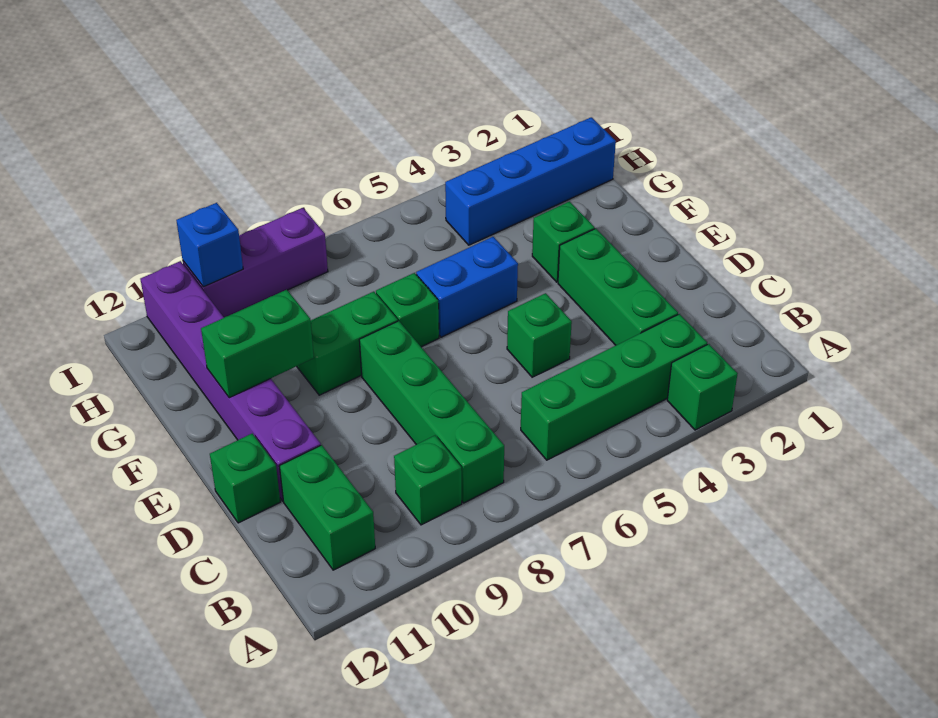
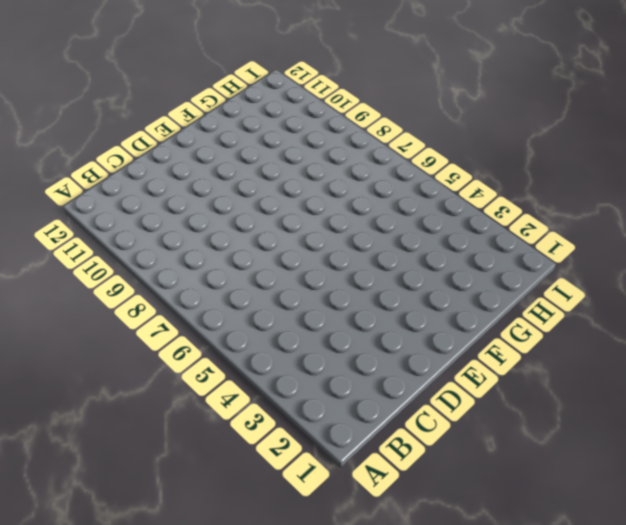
none -> green brick A3 level 1
none -> green brick B3:B6 level 1
none -> green brick B8:E8 level 1

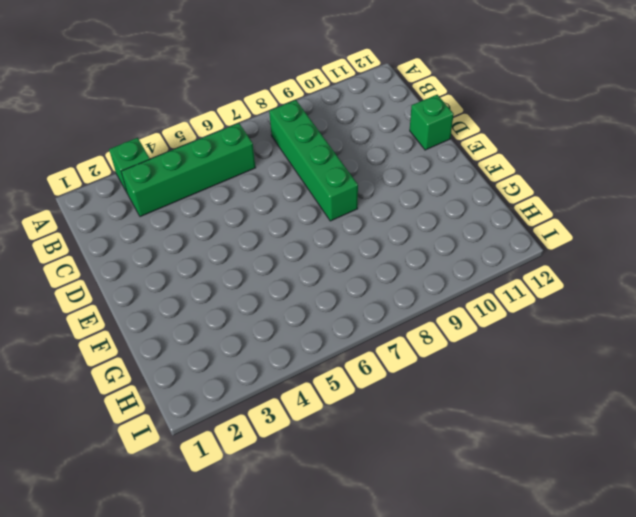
none -> green brick B9 level 1
none -> green brick B11:C11 level 1
none -> green brick C3:E3 level 1

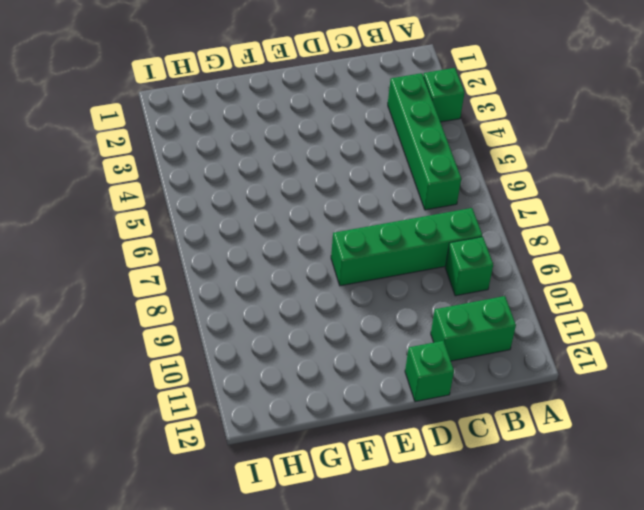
none -> green brick C3:E3 level 1
none -> green brick D5 level 1
none -> purple brick D11:I11 level 1

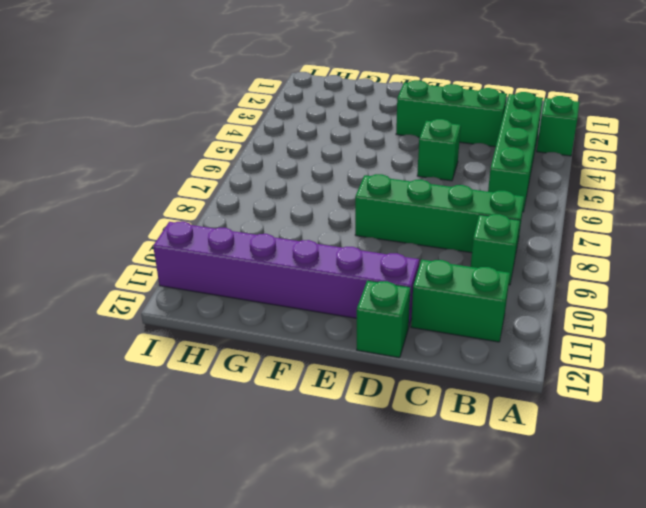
none -> green brick F3 level 1
none -> blue brick F5:F6 level 1
none -> green brick F7 level 1

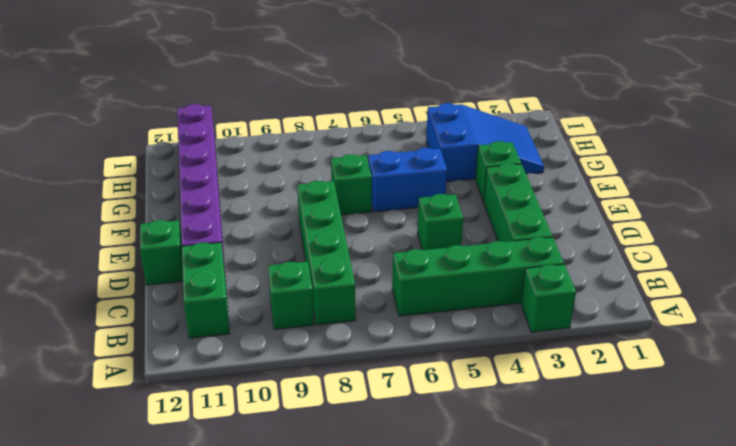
blue slope G2:H4 level 1 top 4 -> blue brick H1:H4 level 1
none -> green brick F8:F9 level 1
none -> purple brick I8:I10 level 1
none -> green brick F10:F11 level 2

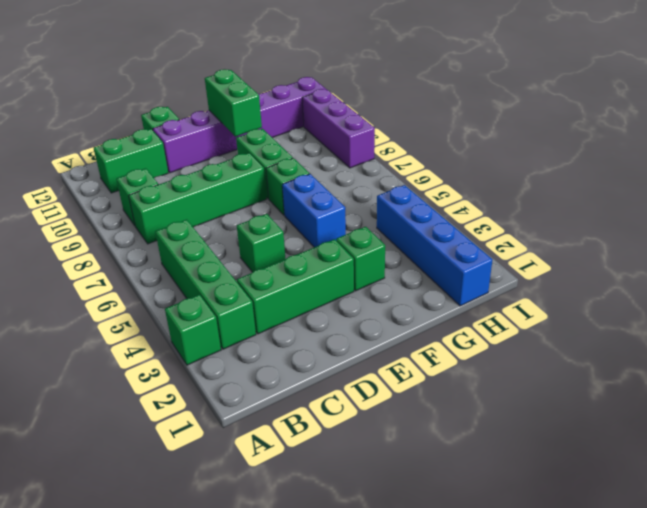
none -> blue brick I10 level 2

